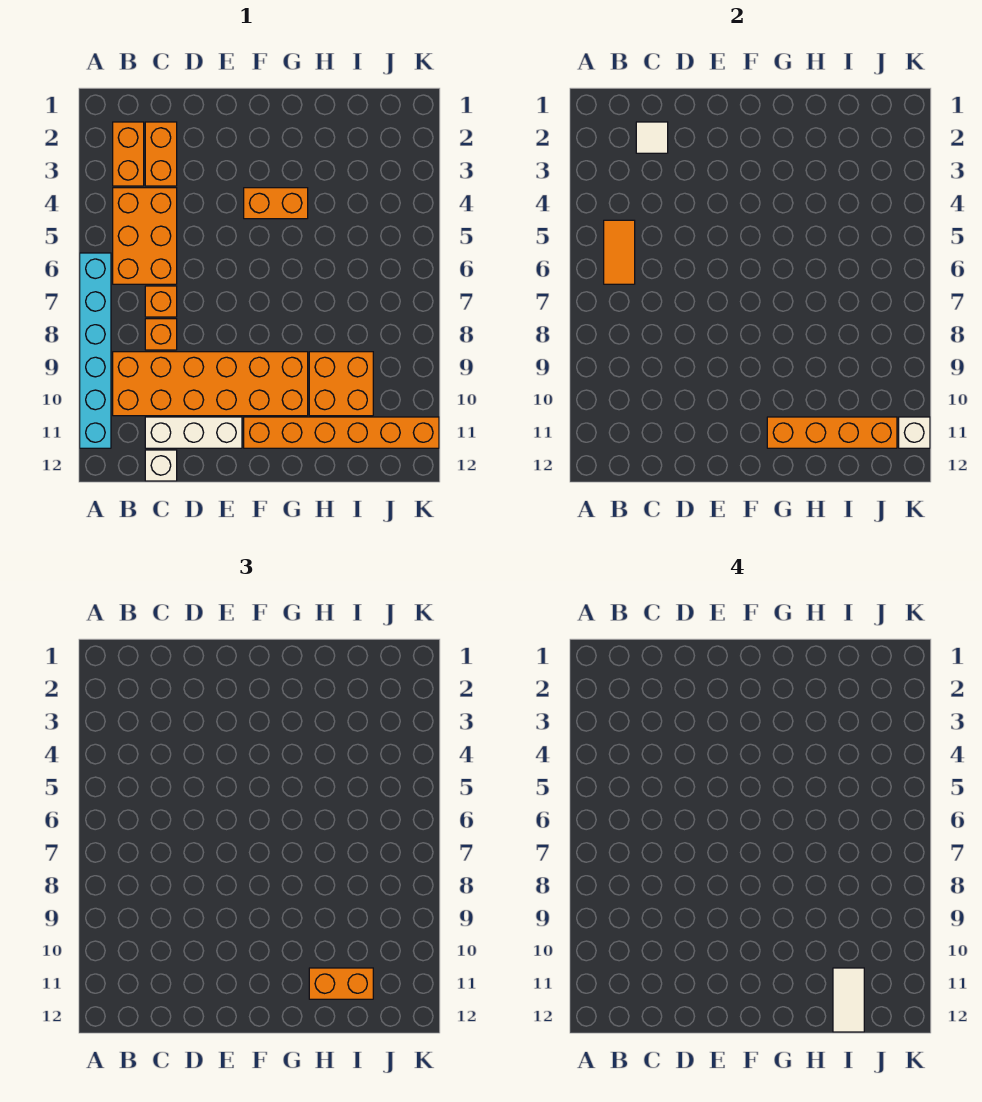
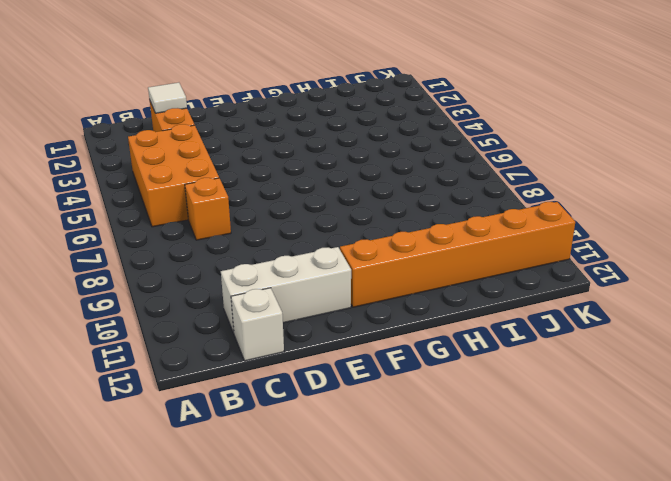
none -> cyan brick A6:A11 level 1
none -> orange brick B2:B3 level 1
none -> orange brick B9:G10 level 1

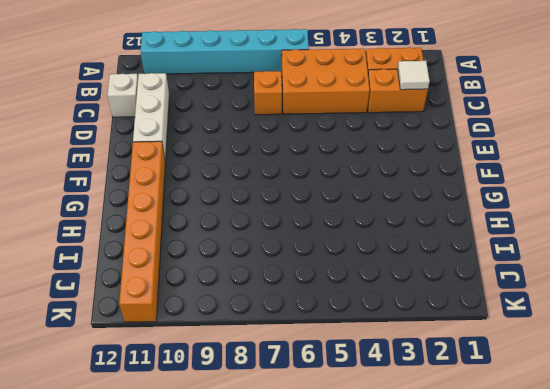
none -> orange brick B9:G10 level 1
none -> orange brick C8 level 1
none -> orange brick F4:G4 level 1

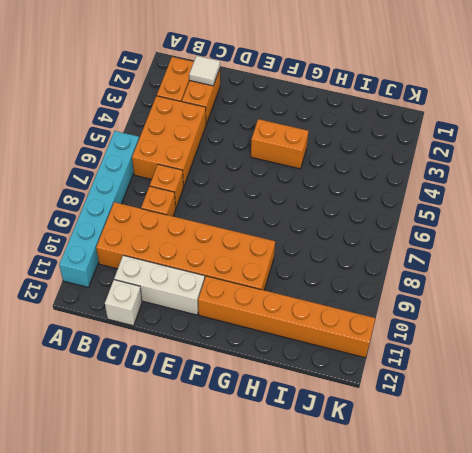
none -> orange brick H9:I10 level 1
none -> orange tile B5:B6 level 2
none -> orange brick G11:J11 level 2

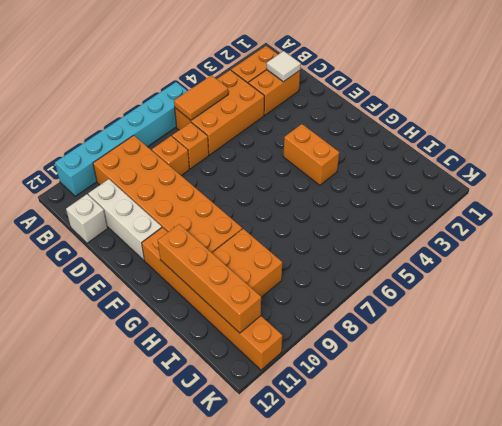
none -> white brick K11 level 2
none -> orange brick H11:I11 level 3
none -> white tile I11:I12 level 4

